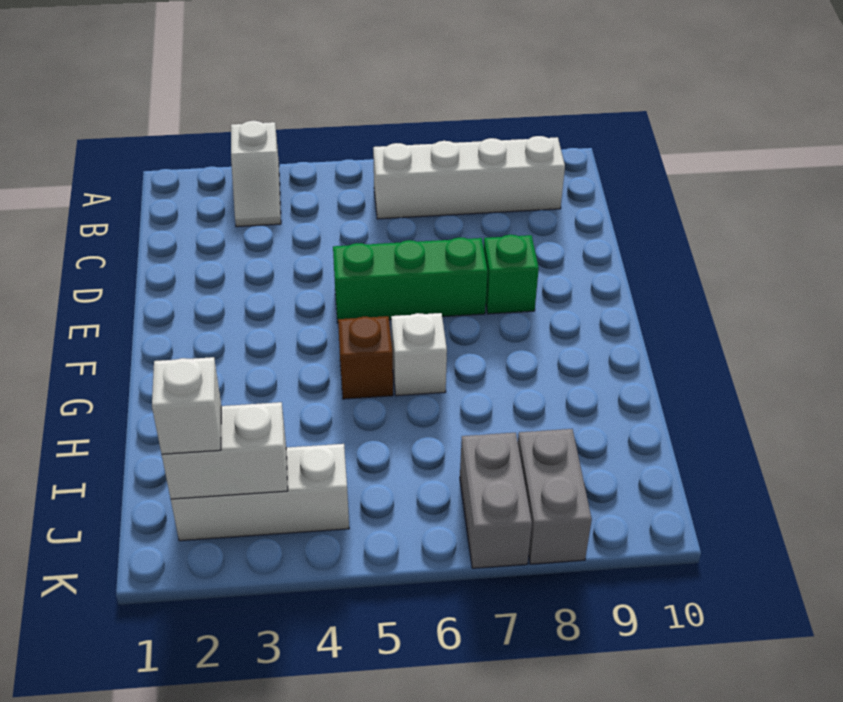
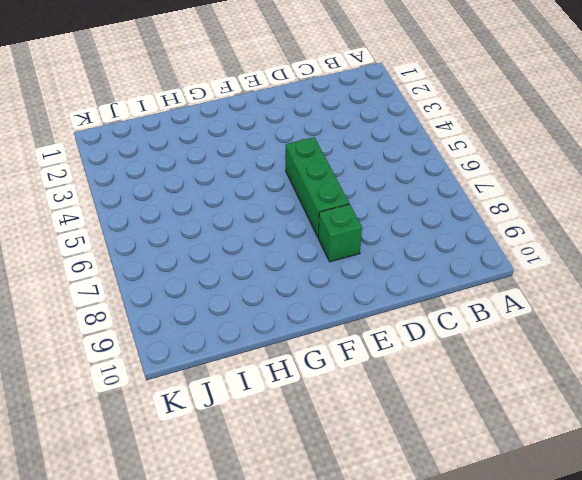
none -> white slope A3:B3 level 1 top A
none -> white brick B6:B9 level 1

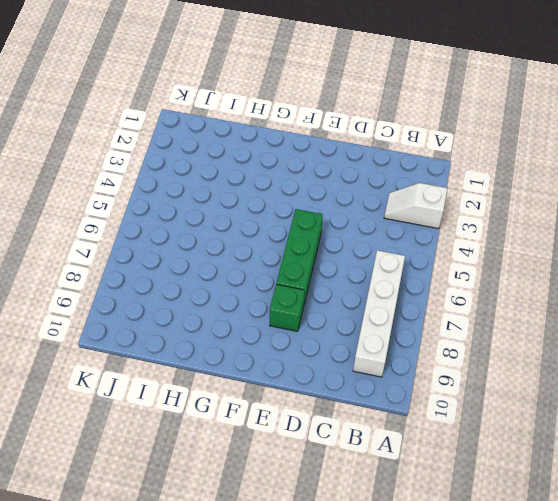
none -> brown brick G5 level 1
none -> white brick G6 level 1

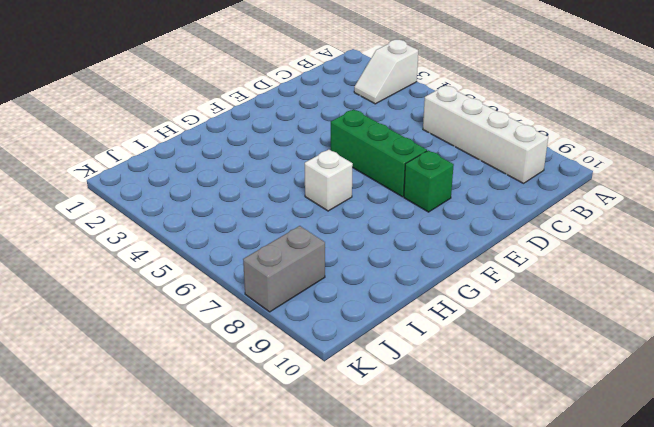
none -> brown brick G5 level 1
none -> white brick J2:J4 level 1

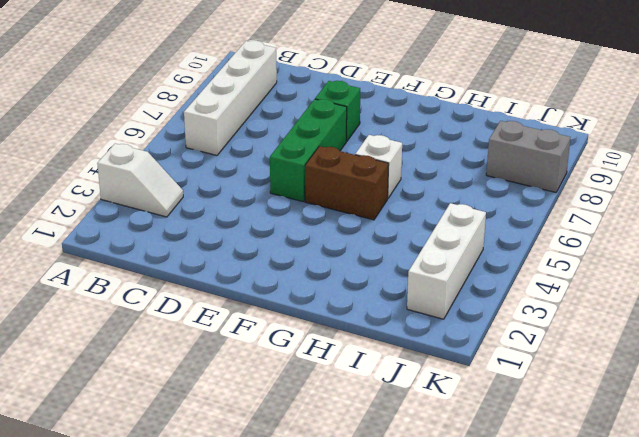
brown brick F5:G5 level 1 -> brown brick G5 level 1
none -> grey brick J7:K7 level 1
none -> white brick J2:J3 level 2

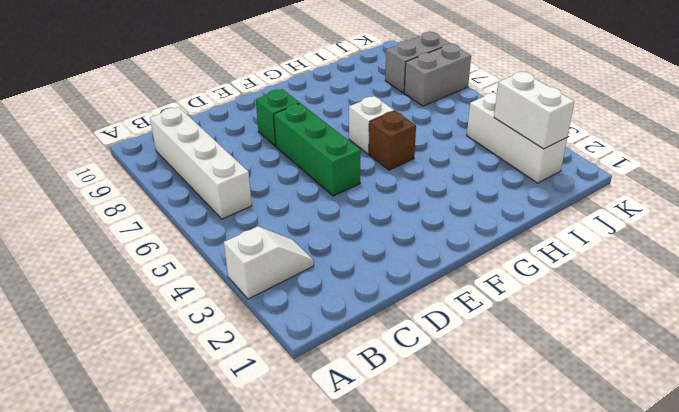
none -> white brick J2 level 3

